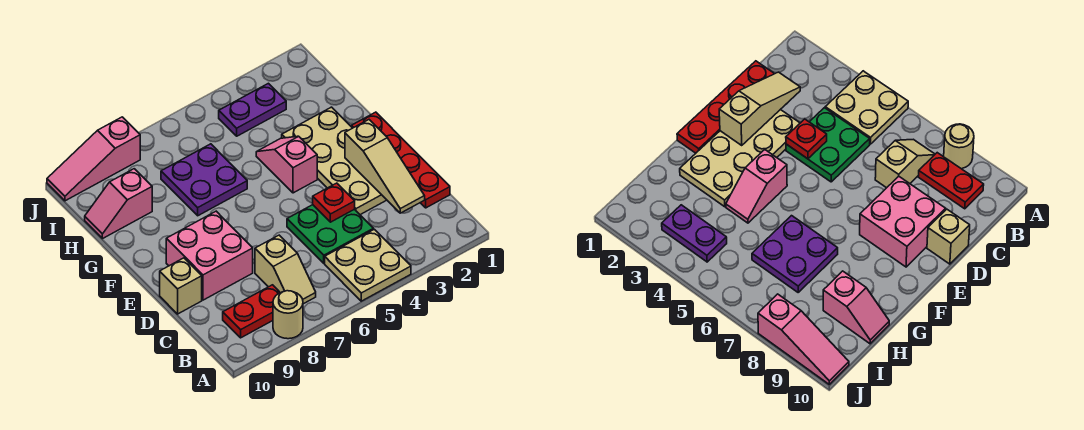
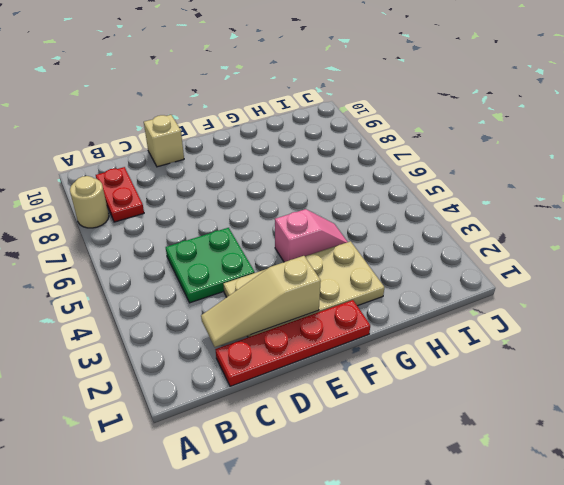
none -> tan plate A4:B5 level 1
none -> tan slope B7:C7 level 1 top C
none -> pink brick D8:E9 level 1

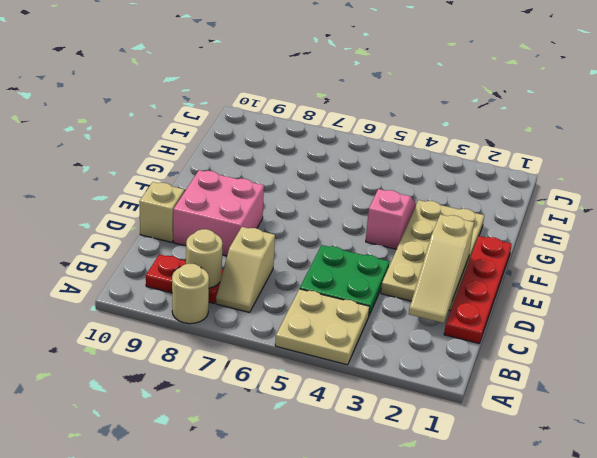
tan round brick B8 level 2 -> none
none -> purple plate G6:H7 level 1
none -> pink slope H9:H10 level 1 top 9
none -> purple plate I3:I4 level 1

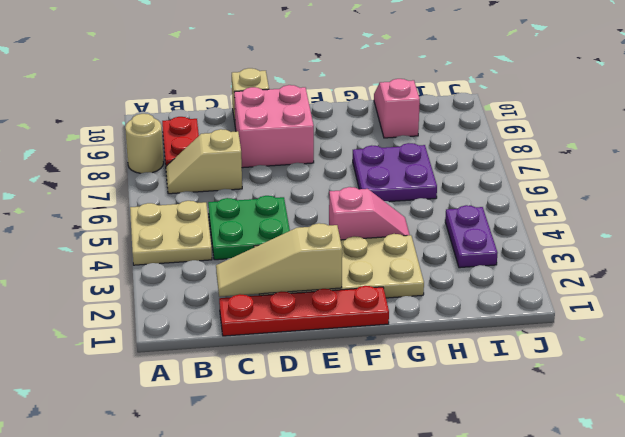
none -> pink slope J8:J10 level 1 top 8
none -> red plate D4 level 2

